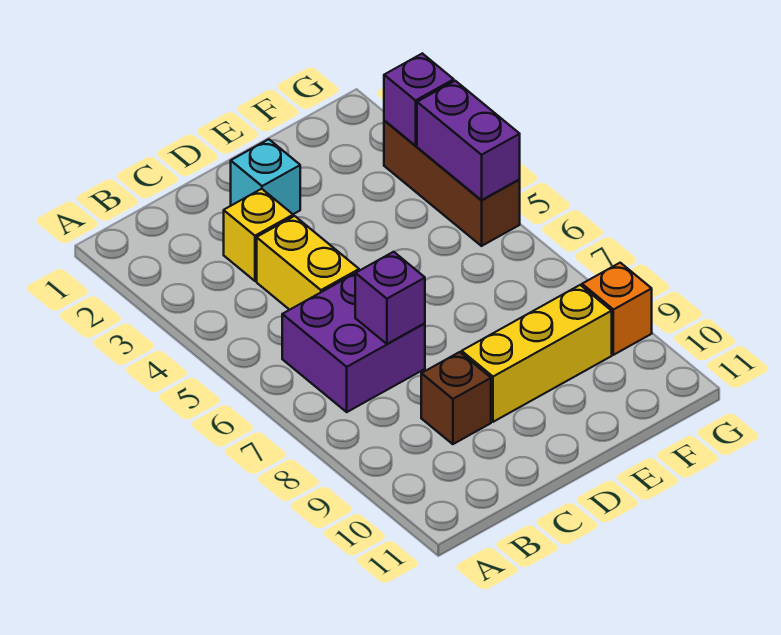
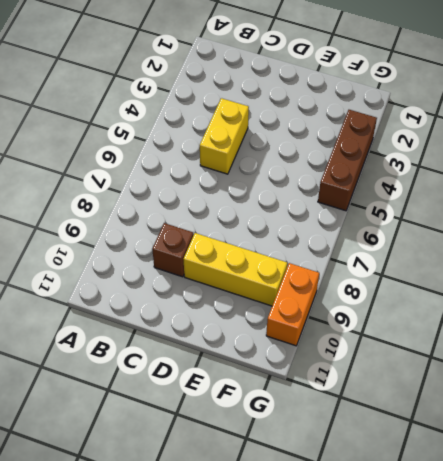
orange brick G9:G10 level 1 -> orange brick G9 level 1
none -> purple brick B6:C7 level 1
none -> yellow brick C3 level 1

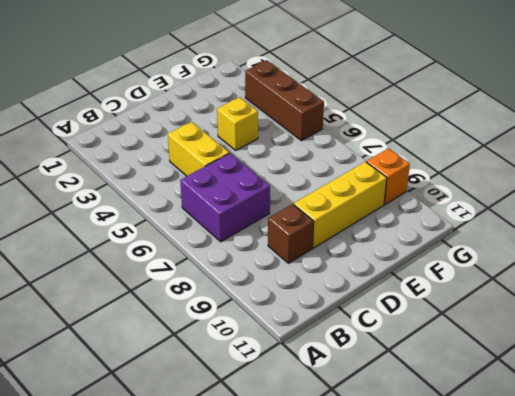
yellow brick E4 level 1 -> yellow brick C3 level 1
none -> cyan brick D2 level 1
none -> purple brick C7 level 2

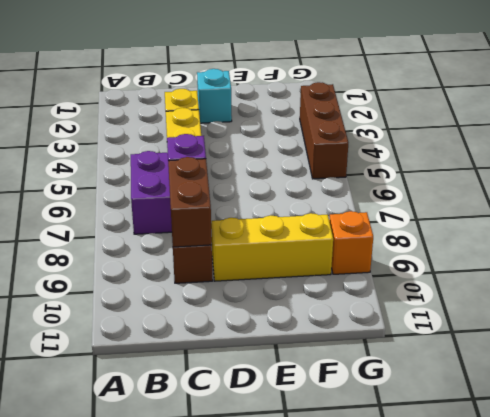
brown brick C8:C9 level 2 -> none
none -> purple brick G3 level 2
none -> purple brick G4:G5 level 2

